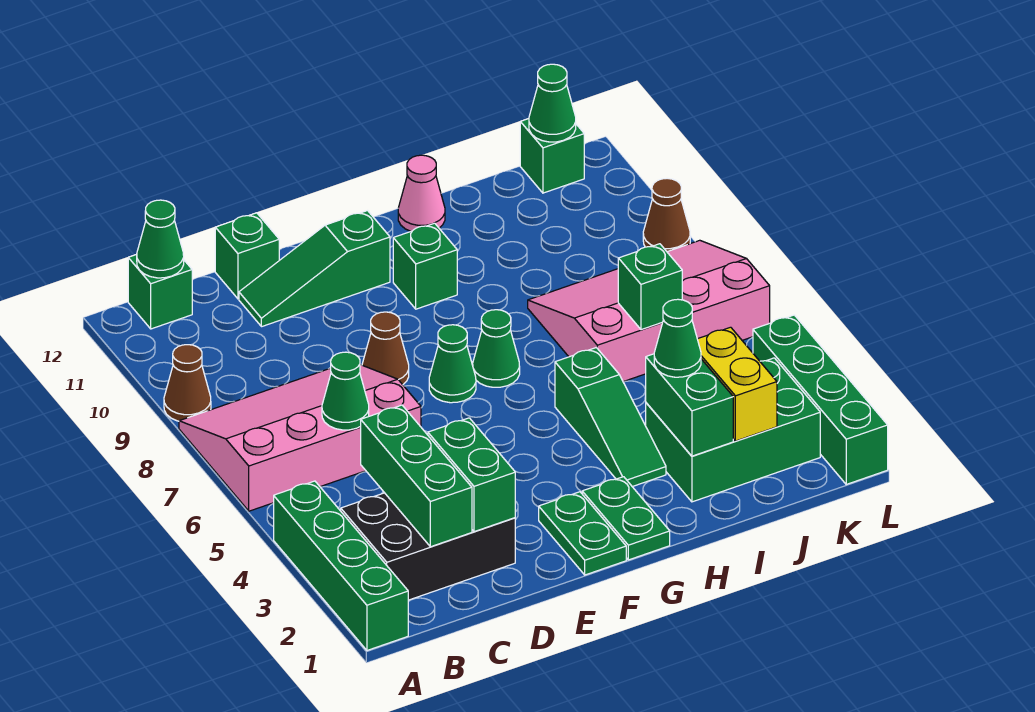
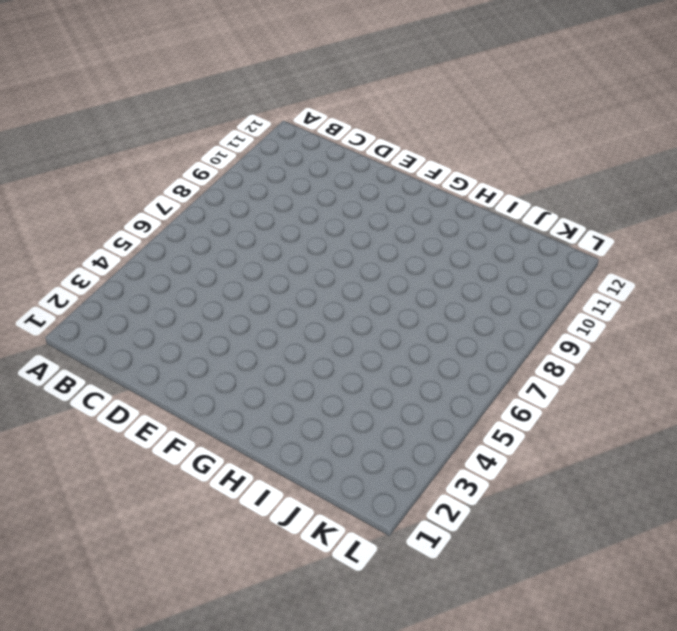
none -> green brick A1:A4 level 1
none -> pink slope A6:D8 level 1 top 6
none -> brown cone A9 level 1

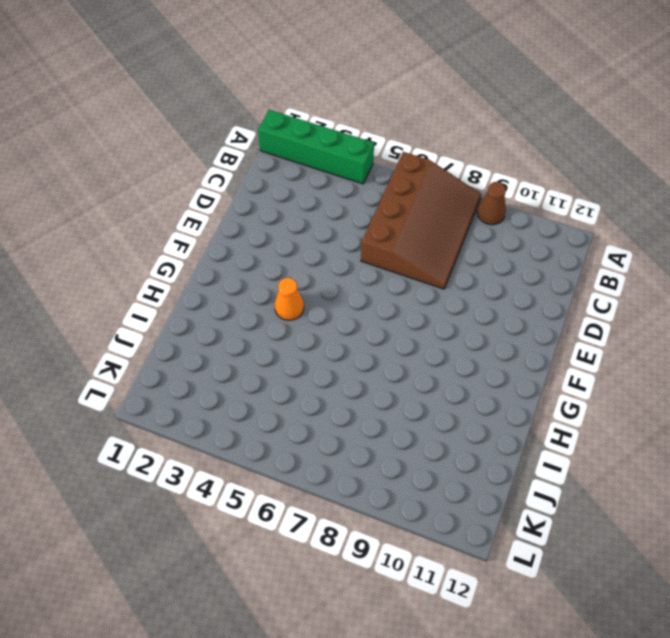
brown slope A6:D8 level 1 top 6 -> pink slope A6:D8 level 1 top 6
orange cone G4 level 1 -> none
none -> black brick B2:D3 level 1
none -> green brick B12 level 1
none -> green slope D11:F11 level 1 top F

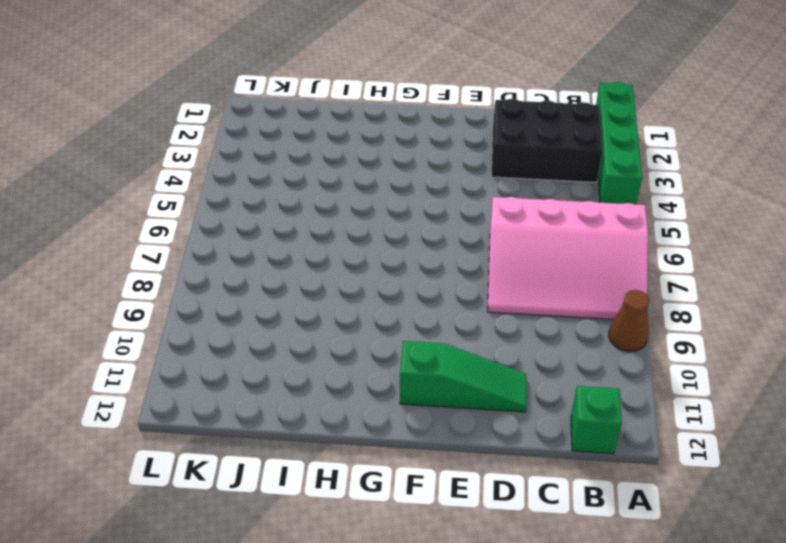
none -> green brick D12 level 1
none -> brown cone E8 level 1
none -> green plate F1:F2 level 1

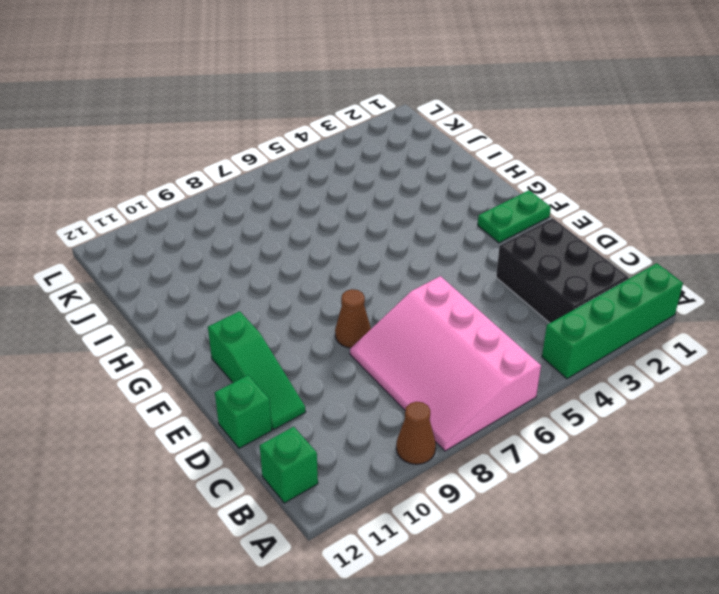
none -> green cone F7 level 1
none -> green plate G1:G2 level 1
none -> green cone G7 level 1

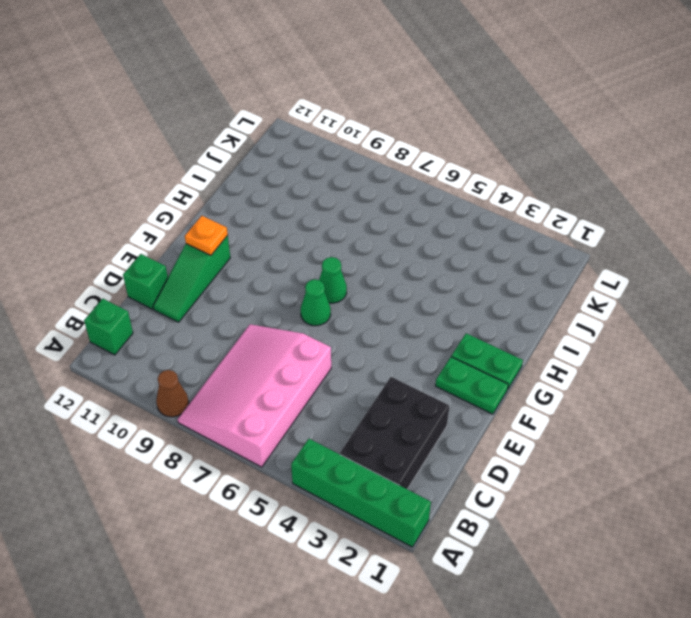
orange plate F11 level 2 -> none
none -> brown cone E8 level 1
none -> green brick G10 level 1
none -> green slope H3:H5 level 1 top 5

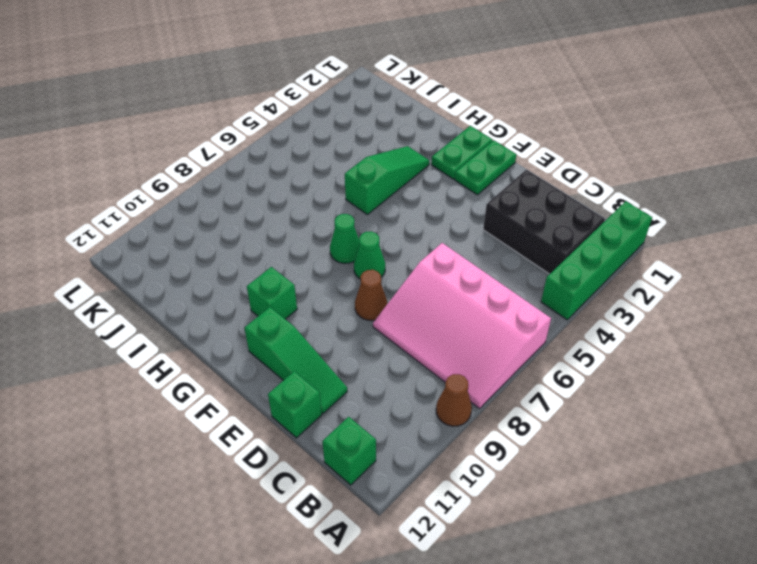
none -> pink cone H12 level 1
none -> green brick I2:K3 level 1
none -> pink slope I6:L8 level 1 top 6

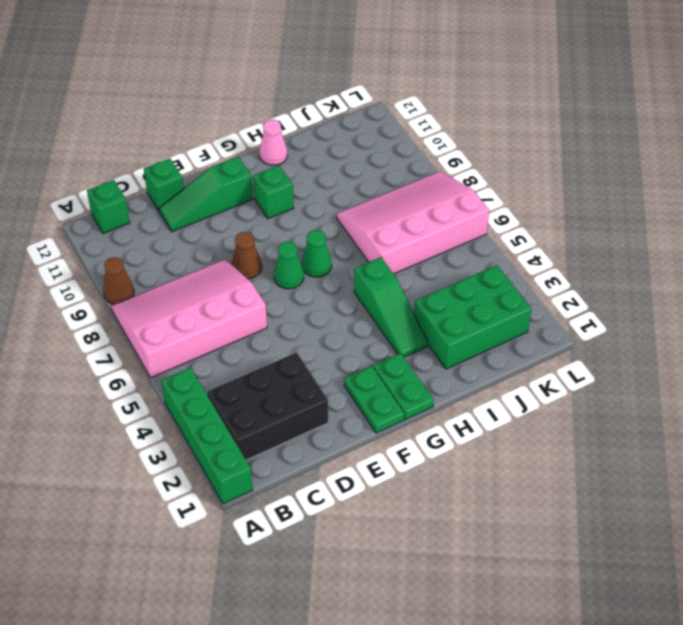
none -> green brick K12 level 1
none -> green brick L1:L4 level 1
none -> brown cone L9 level 1

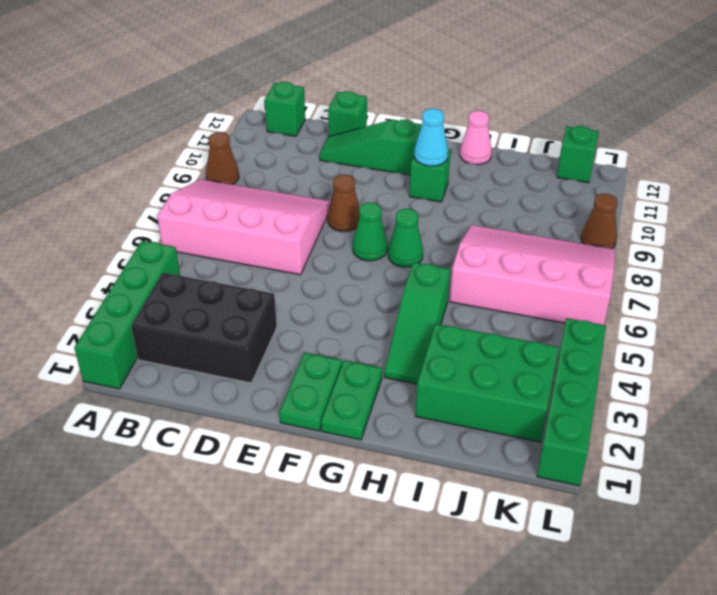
cyan cone G10 level 2 -> none
none -> green cone B12 level 2
none -> green brick C2:C4 level 2
none -> green cone C6 level 2

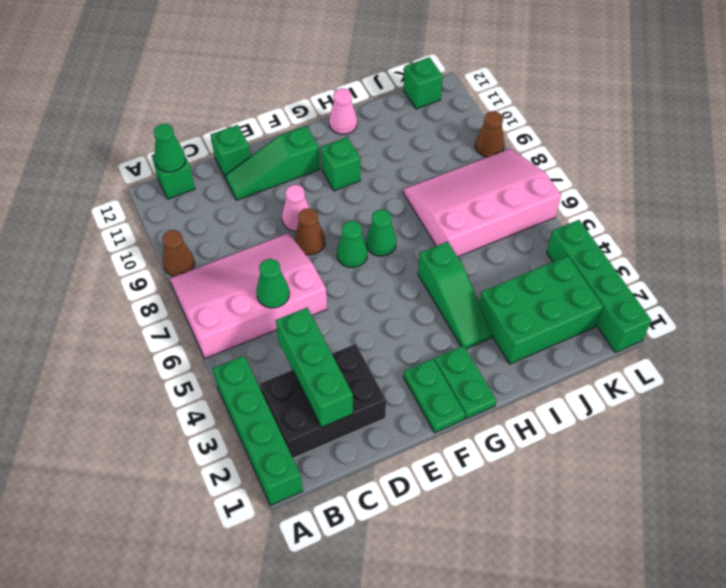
pink cone E9 level 1 -> none
none -> green brick D2:D3 level 2
none -> green brick I2:I3 level 2
none -> yellow brick J2:J3 level 2

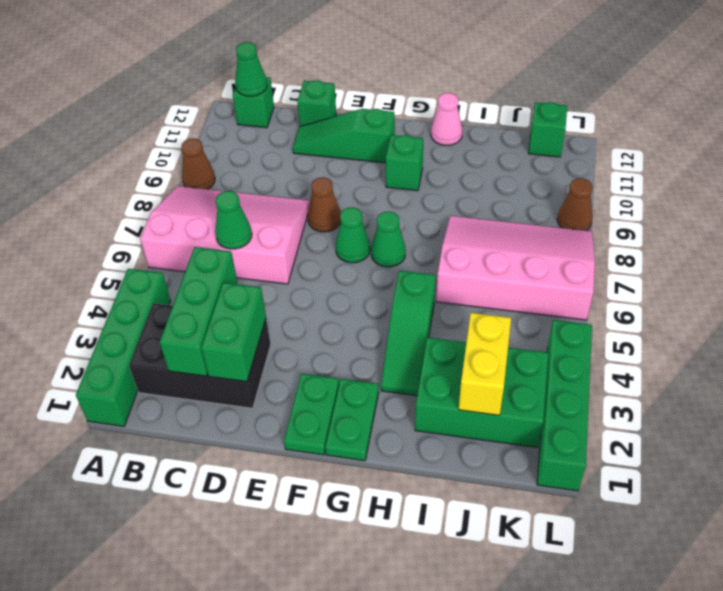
none -> green brick I2:I3 level 2
none -> green brick J6 level 2
none -> green cone K12 level 2

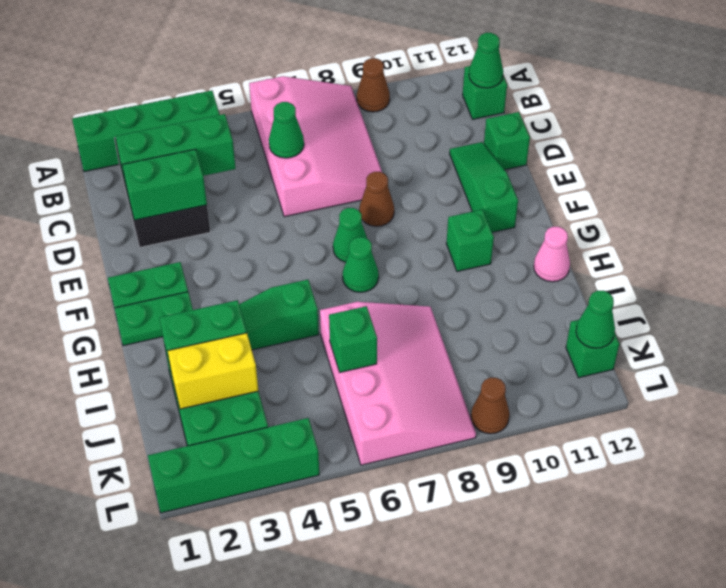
none -> green cone I3 level 3

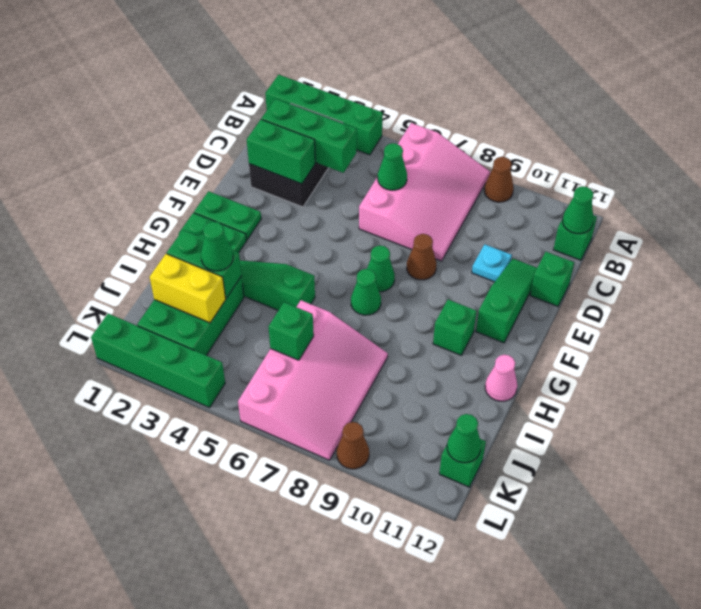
cyan plate D10 level 1 -> none

